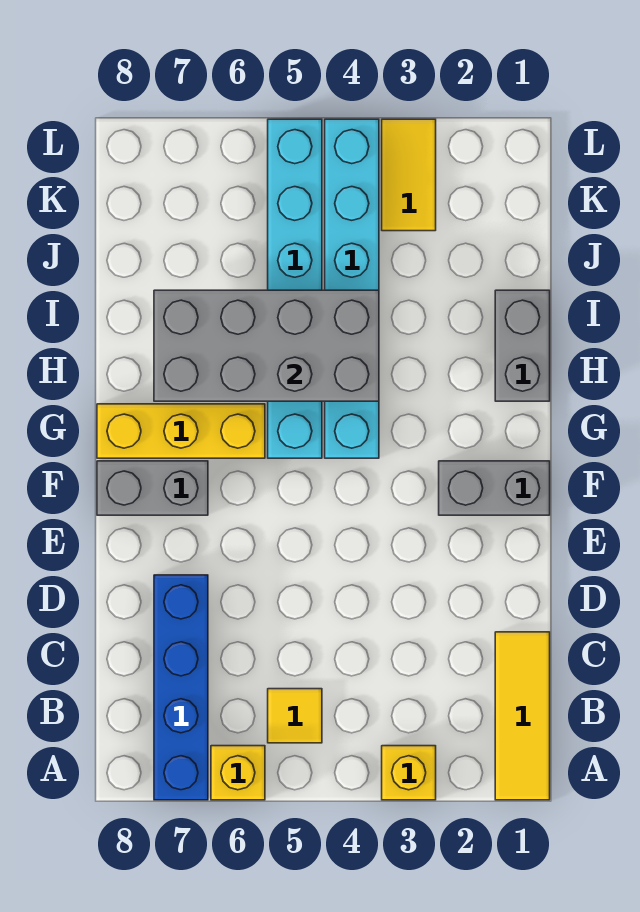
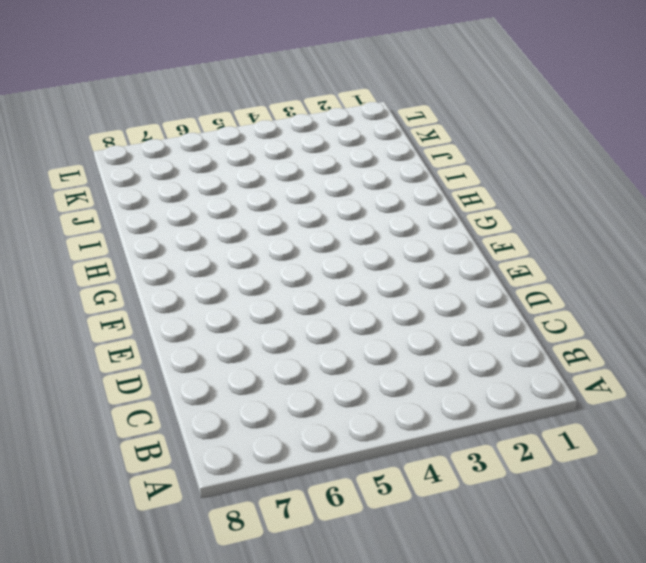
none -> yellow tile A1:C1 level 1
none -> yellow brick A3 level 1
none -> yellow brick A6 level 1

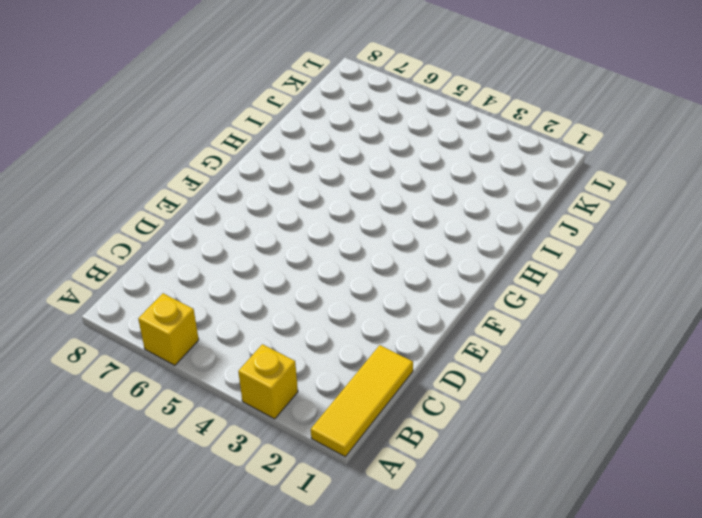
none -> blue brick A7:D7 level 1
none -> yellow tile B5 level 1
none -> grey brick F1:F2 level 1

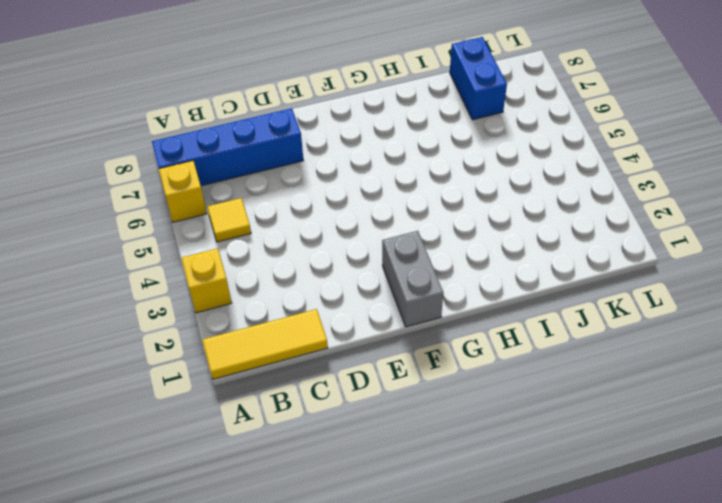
blue brick J7:J8 level 1 -> none
none -> grey brick F7:F8 level 1
none -> cyan brick G4:L4 level 1
none -> cyan brick G5:L5 level 1

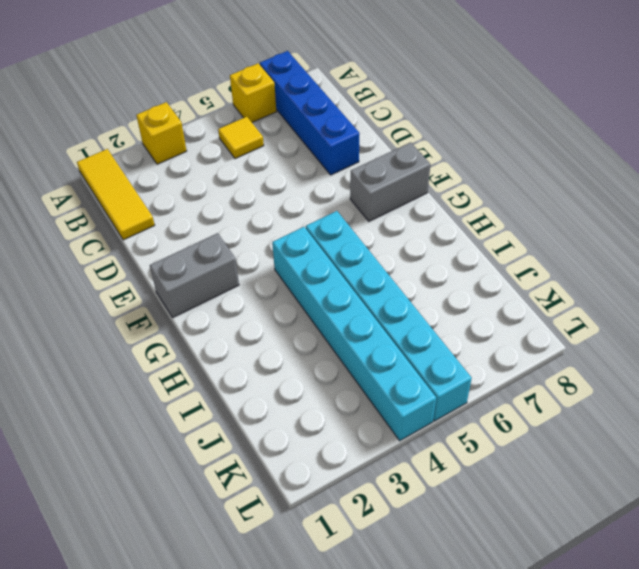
none -> yellow brick G6:G8 level 1
none -> grey brick H1:I1 level 1
none -> yellow tile K3:L3 level 1

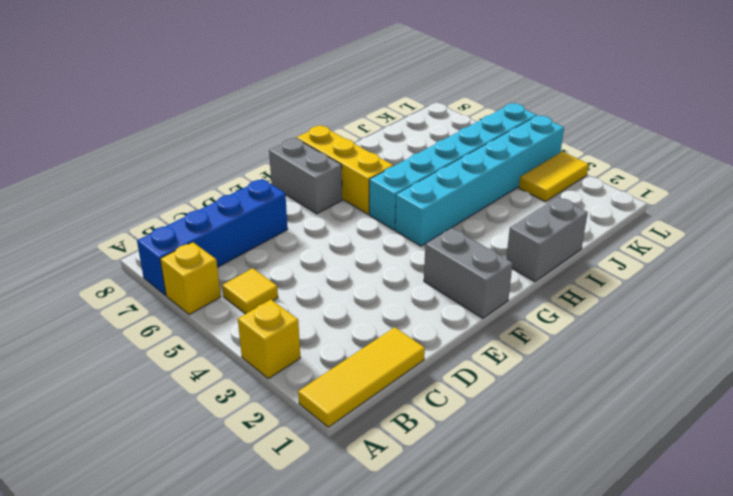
none -> grey brick H4:I7 level 2

